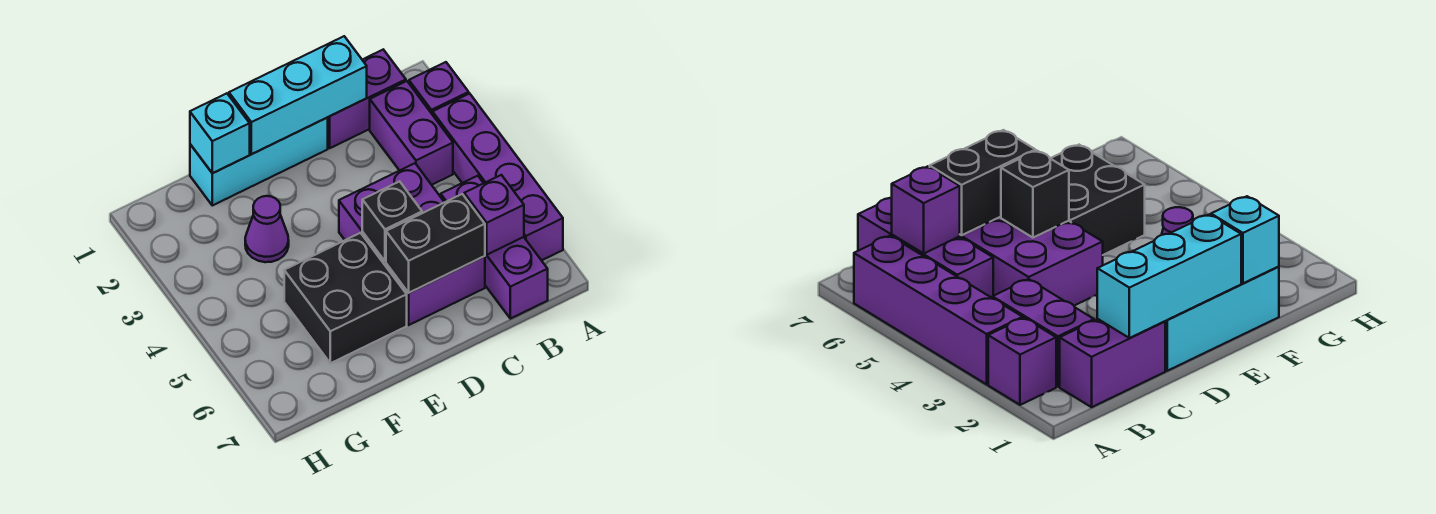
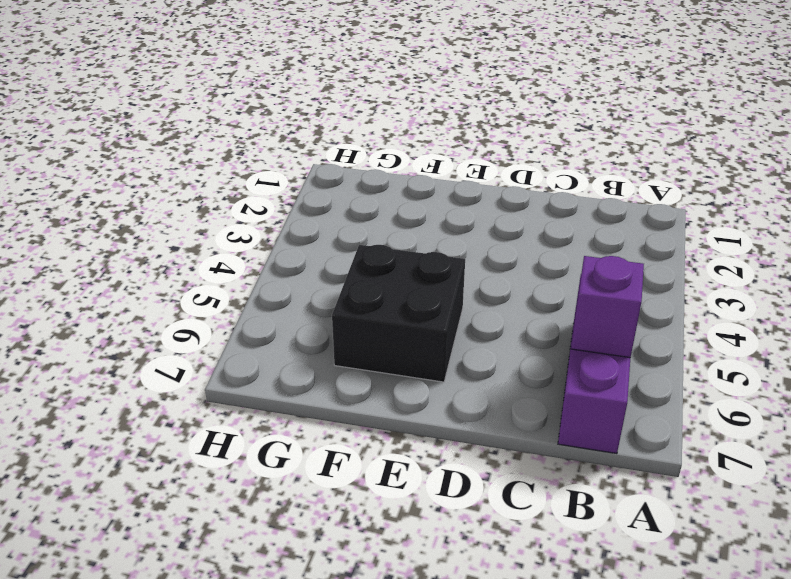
none -> purple brick A2 level 1
none -> purple brick A3:A6 level 1
none -> purple brick B1:C1 level 1

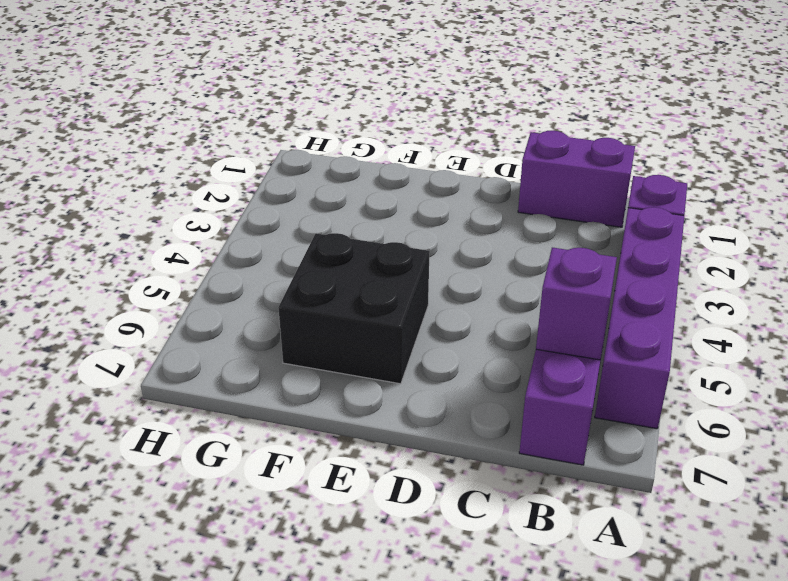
none -> purple brick B2:B3 level 1
none -> purple brick C4:D6 level 1
none -> cyan brick D1:F1 level 1

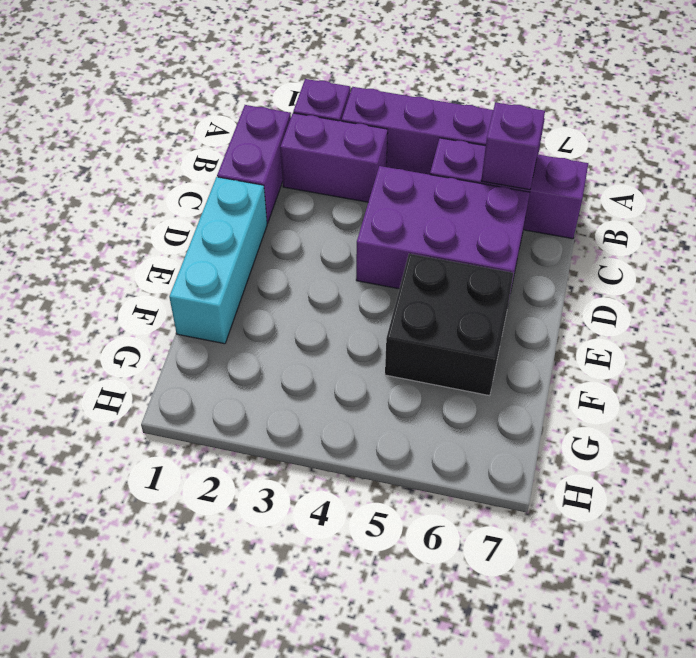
none -> purple cone F3 level 1
none -> cyan brick C1:E1 level 2
none -> black brick C6:D6 level 2

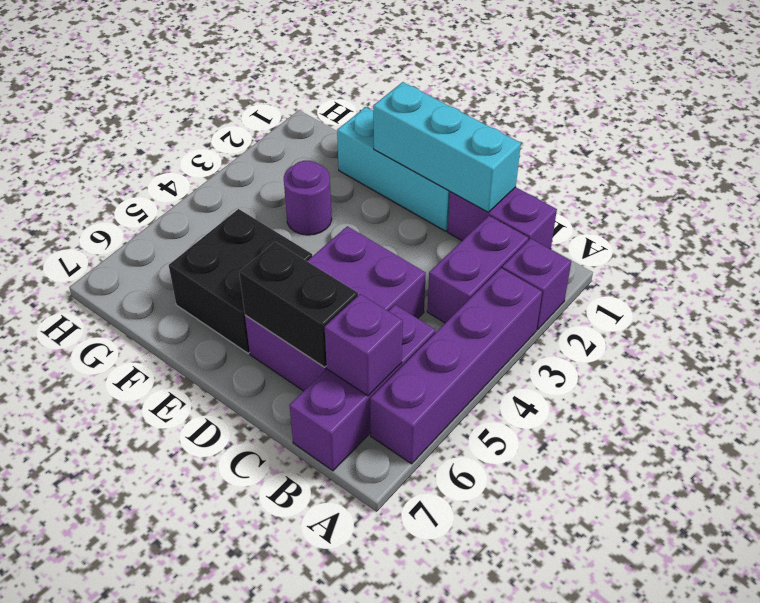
purple round brick F3 level 1 -> purple cone F3 level 1
none -> black brick D5 level 2
none -> cyan brick F1 level 2

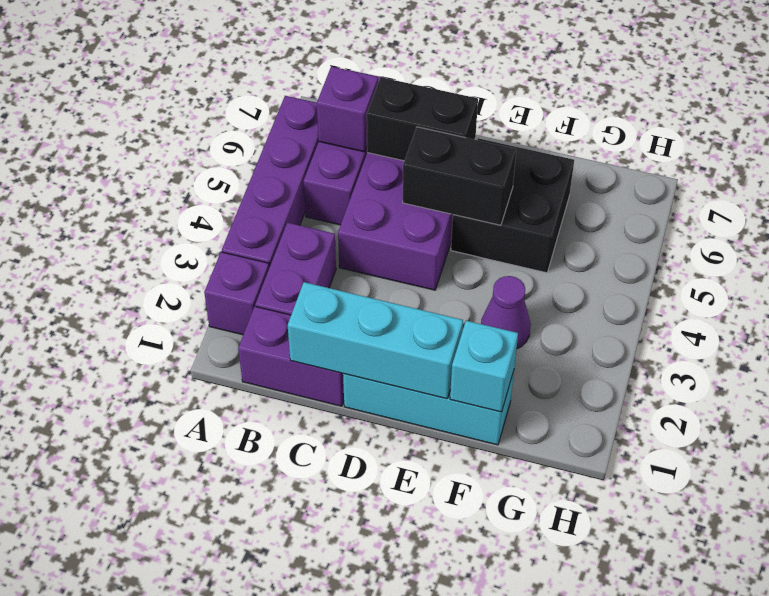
black brick D5:E5 level 2 -> black brick D5 level 2

